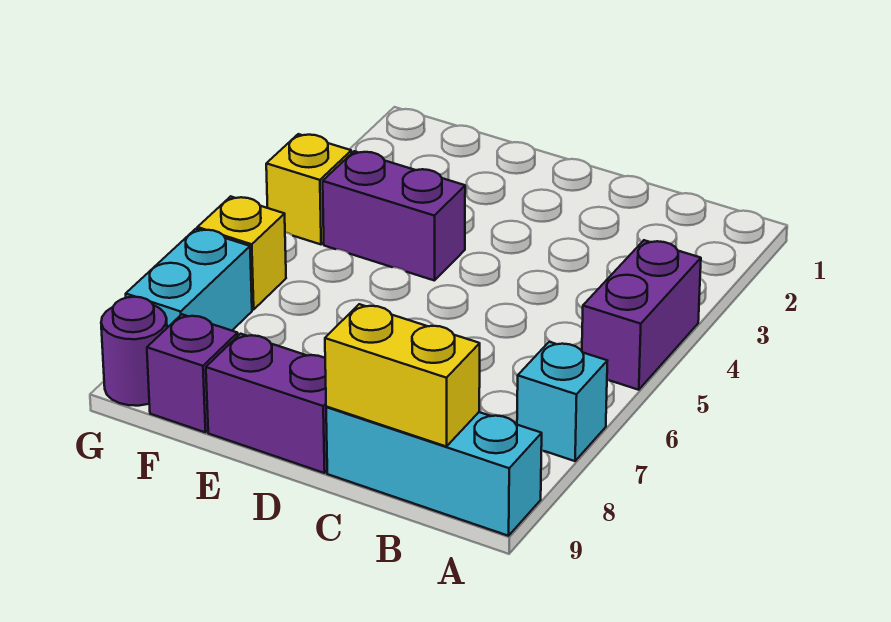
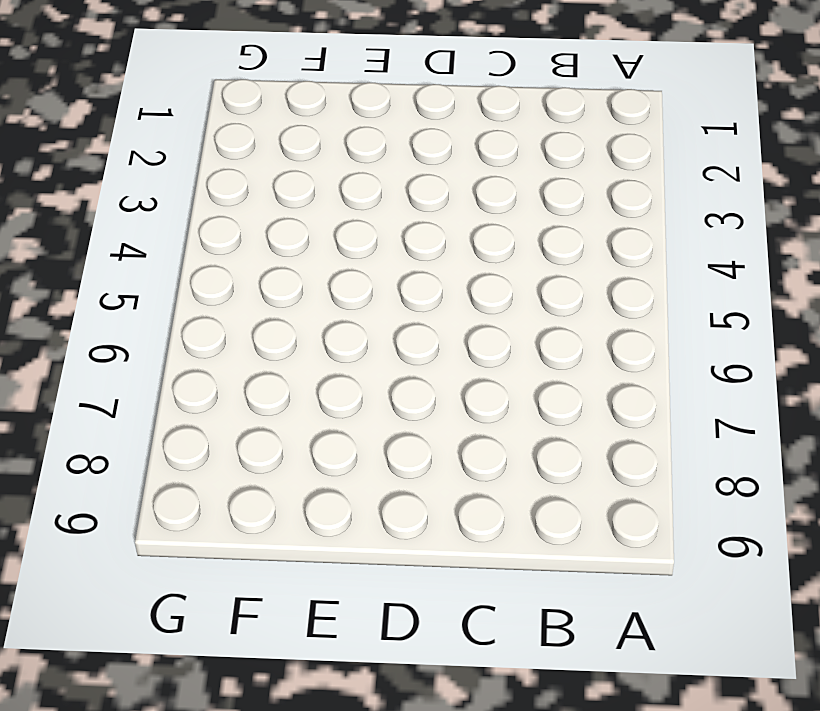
none -> purple brick A4:A5 level 1
none -> cyan brick A7 level 1

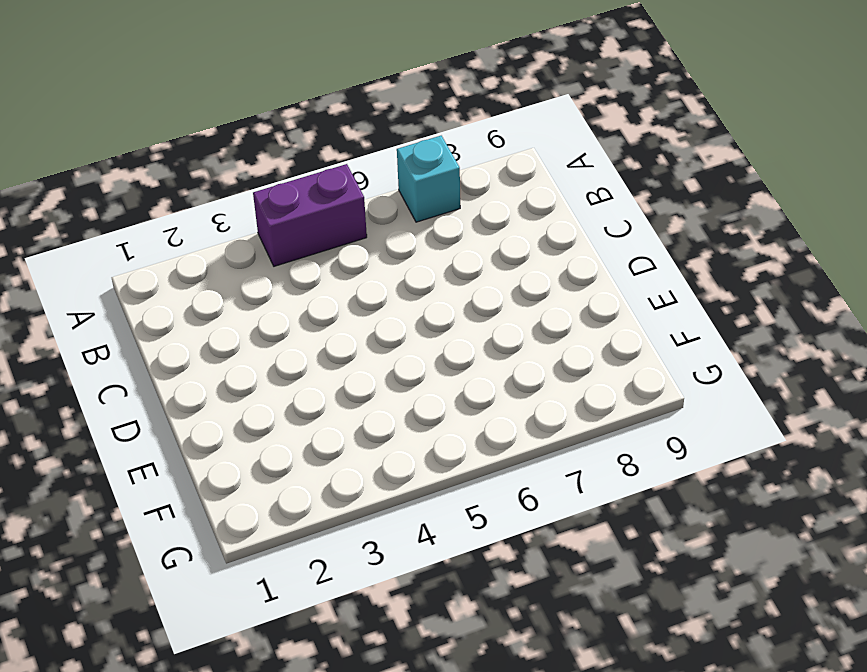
none -> cyan brick A9:C9 level 1
none -> purple brick D9:E9 level 1

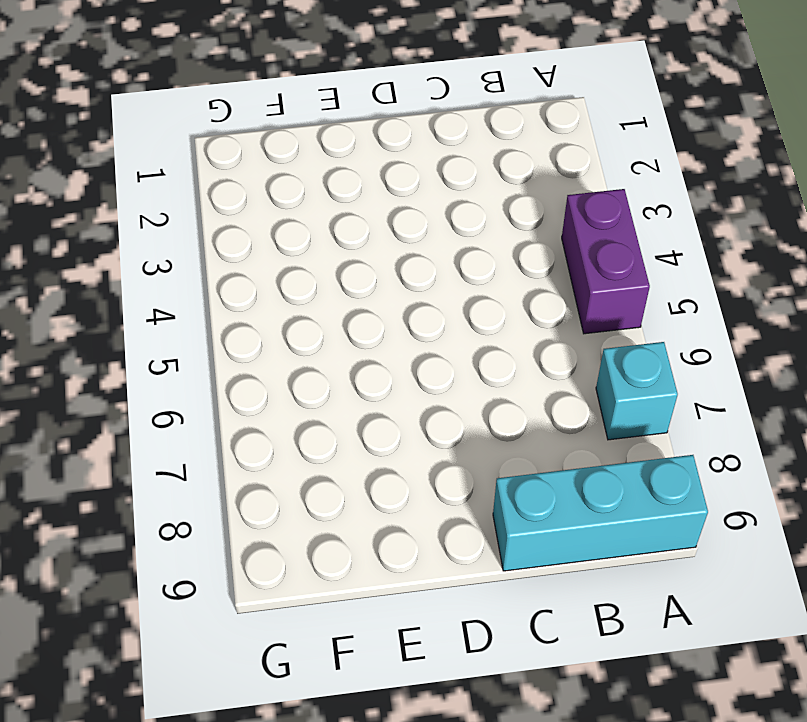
none -> purple brick D9:E9 level 1
none -> purple brick E4:F4 level 1

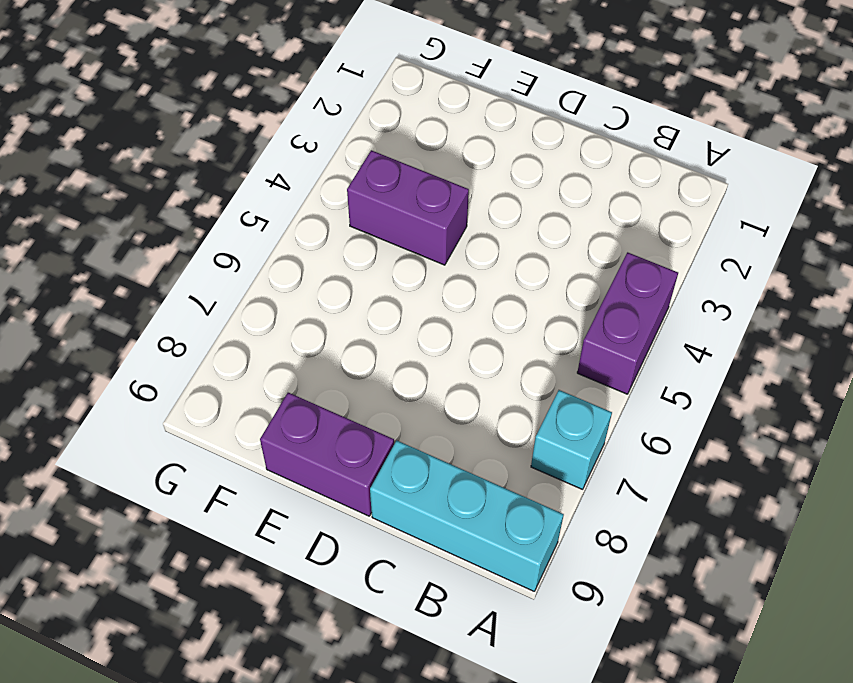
none -> purple brick F9 level 1
none -> yellow brick G4 level 1

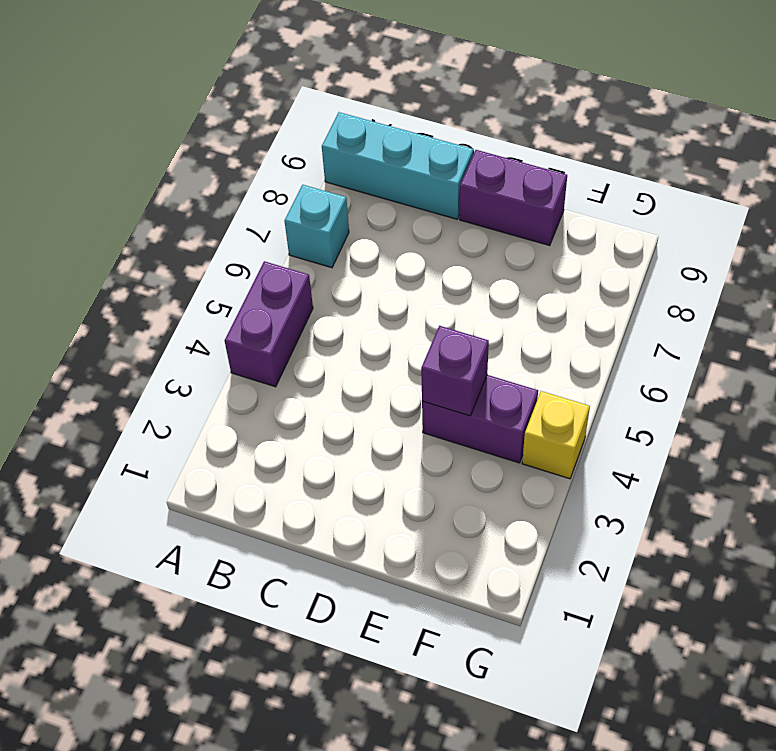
purple brick E4 level 2 -> purple brick F9 level 1
none -> yellow brick G6 level 1
none -> cyan brick G7:G8 level 1

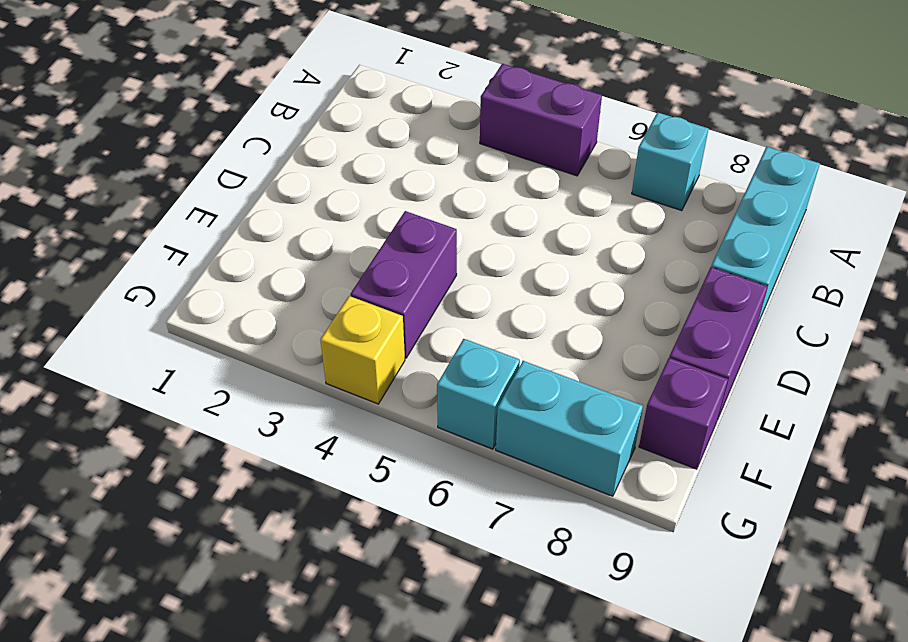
cyan brick G6 level 1 -> yellow brick G6 level 1
none -> purple round brick G9 level 1
none -> yellow brick B9:C9 level 2

